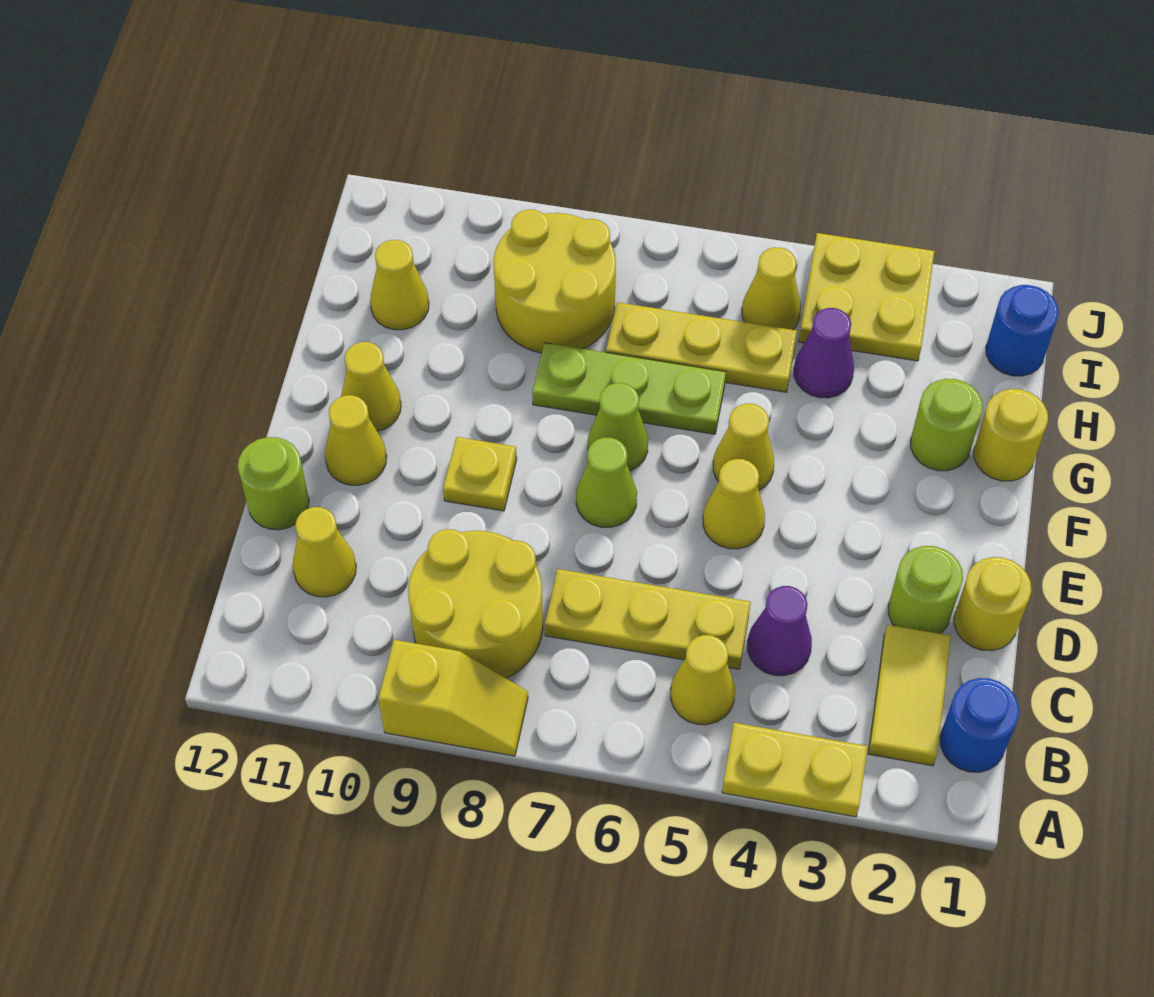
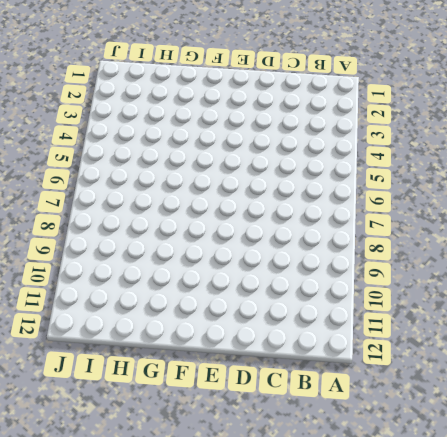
none -> yellow plate A3:A4 level 1
none -> yellow slope A8:A9 level 1 top 9
none -> blue round brick B1 level 1

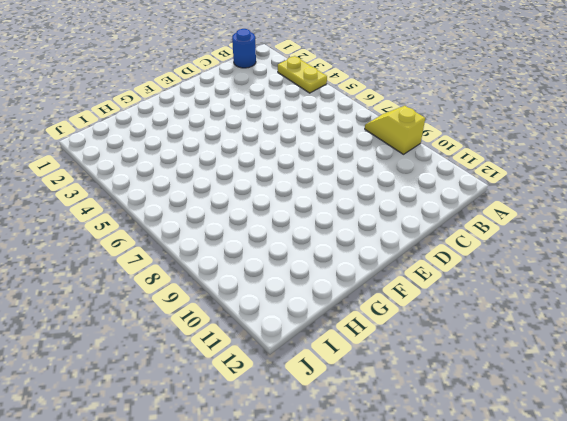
none -> yellow tile B2:C2 level 1
none -> yellow cone B5 level 1
none -> yellow round brick B8:C9 level 1

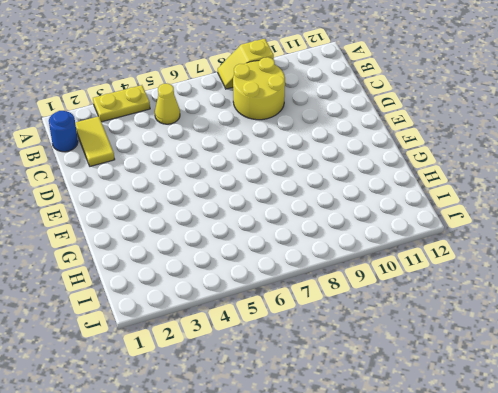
none -> purple cone C4 level 1
none -> yellow plate C5:C7 level 1
none -> yellow cone C11 level 1

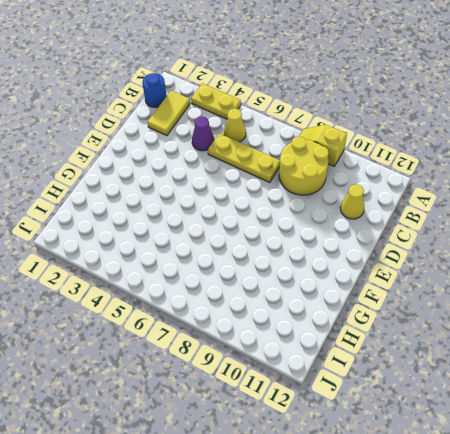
none -> yellow round brick D1 level 1
none -> lime round brick D2 level 1
none -> lime round brick D12 level 1

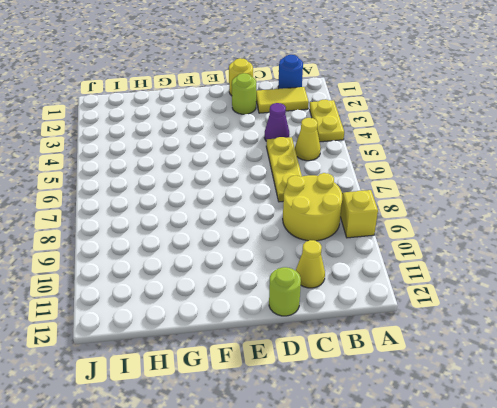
none -> yellow cone E5 level 1
none -> lime cone E7 level 1
none -> yellow plate E9 level 1

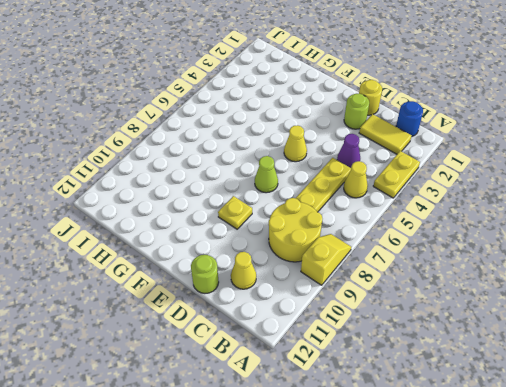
none -> yellow cone E11 level 1
none -> yellow cone F5 level 1
none -> lime cone F7 level 1

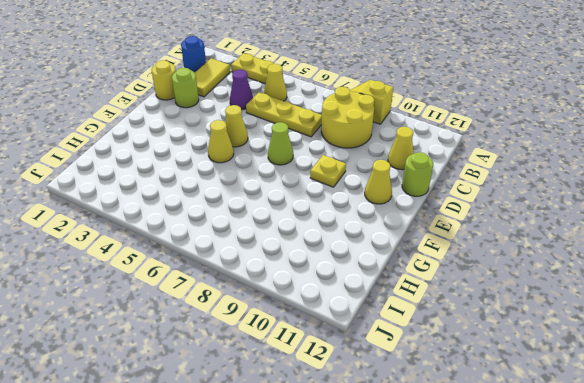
none -> lime cone F7 level 1
none -> yellow cone F11 level 1
none -> yellow round brick G1 level 1

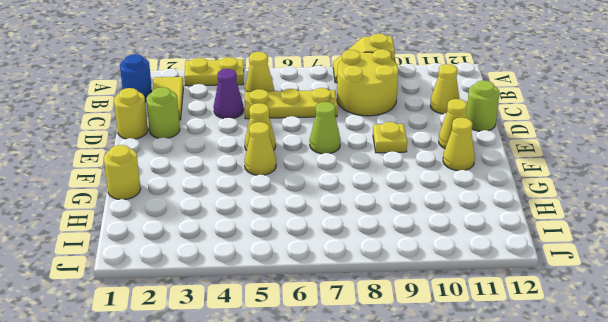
none -> lime cone F7 level 1
none -> lime round brick G2 level 1
none -> lime plate G6:G8 level 1

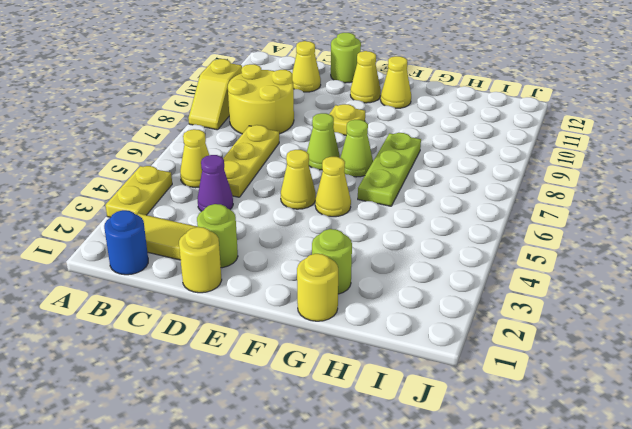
none -> purple cone H4 level 1
none -> yellow plate H5:H7 level 1
none -> yellow round brick H8:I9 level 1

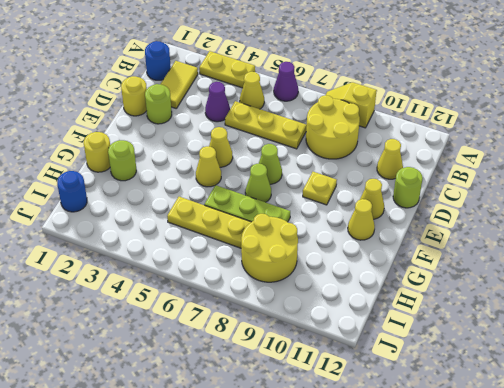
purple cone A6 level 1 -> purple cone H4 level 1
none -> yellow cone H11 level 1
none -> yellow plate I3:J4 level 1
none -> yellow cone I5 level 1

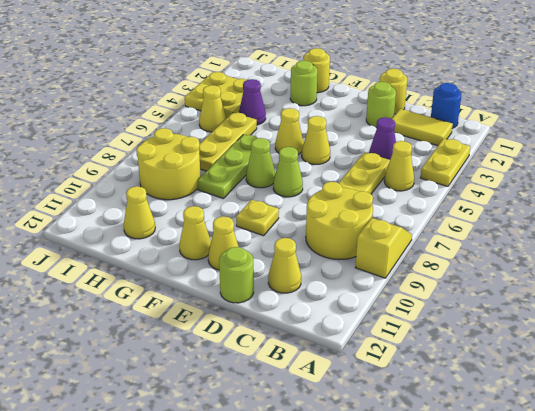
none -> blue round brick I1 level 1

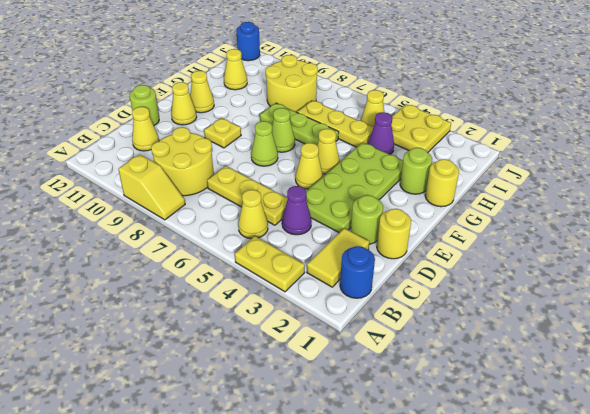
lime plate D3:G4 level 1 -> none
blue round brick J12 level 1 -> blue round brick I1 level 1

